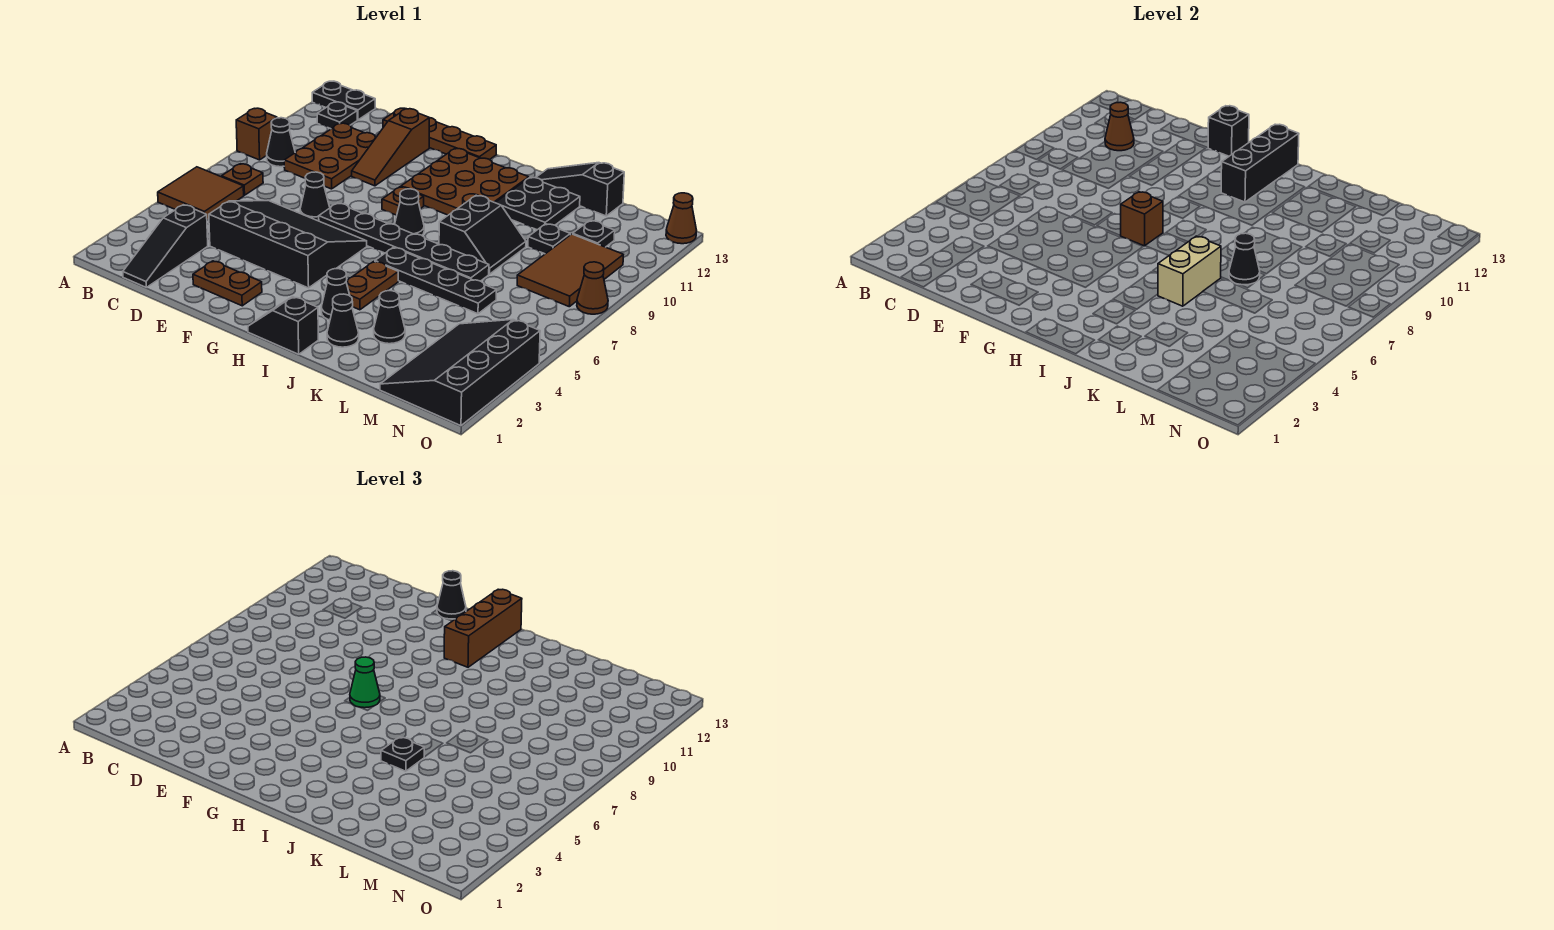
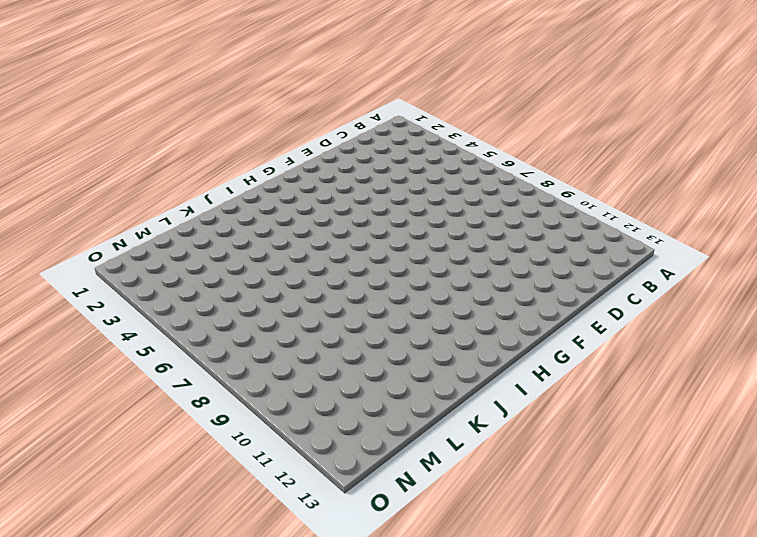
none -> brown tile A5:B6 level 1
none -> brown brick A9 level 1
none -> black plate A13:B13 level 1
none -> brown plate B7 level 1

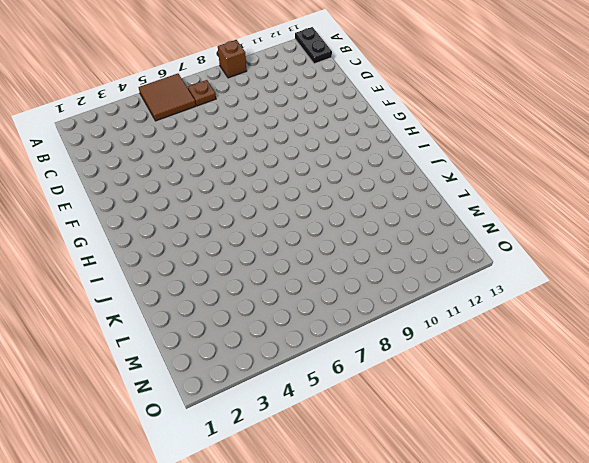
none -> black cone B9 level 1
none -> black plate B12 level 1
none -> black slope C1:C3 level 1 top 3
none -> brown plate C9:D11 level 1

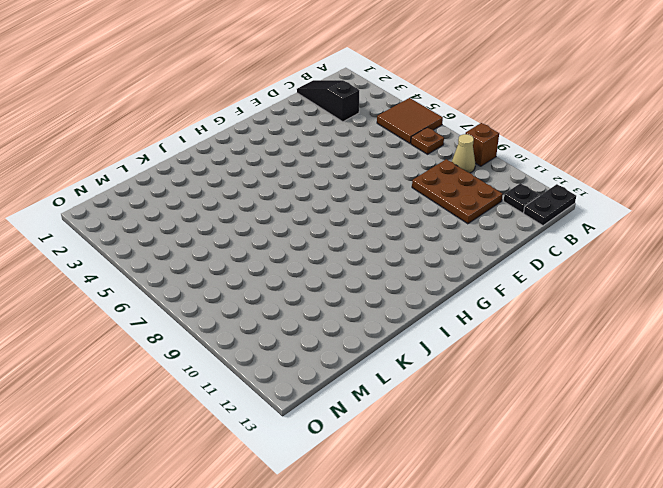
tan cone B9 level 1 -> black cone B9 level 1
none -> black slope D4:G6 level 1 top 4
none -> brown plate D13:G13 level 1
none -> brown plate E2:F2 level 1
none -> black cone E7 level 1

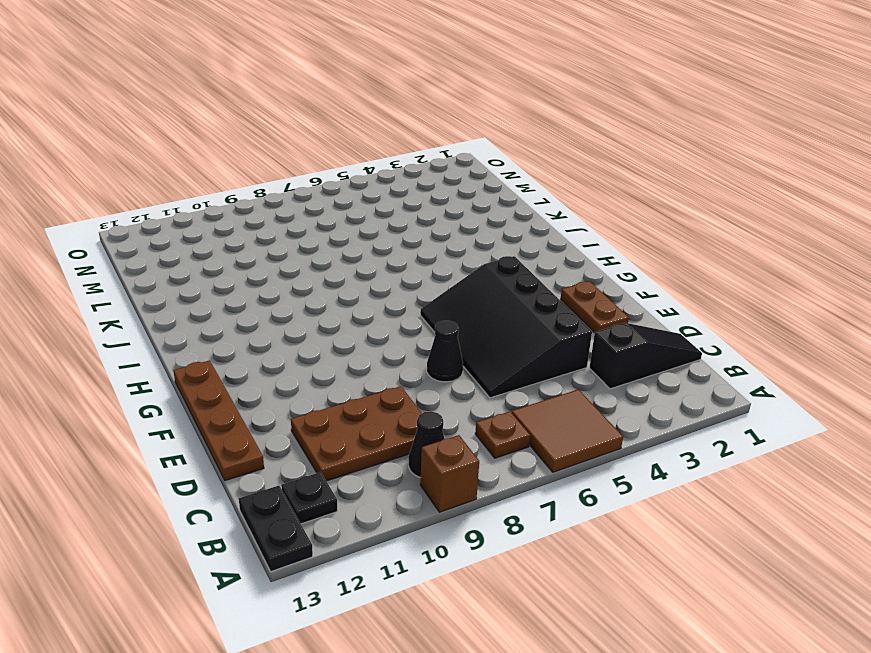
none -> brown slope E10:E12 level 1 top 12
none -> black plate F7:K7 level 1
none -> brown plate G9 level 1
none -> brown plate G10:I12 level 1

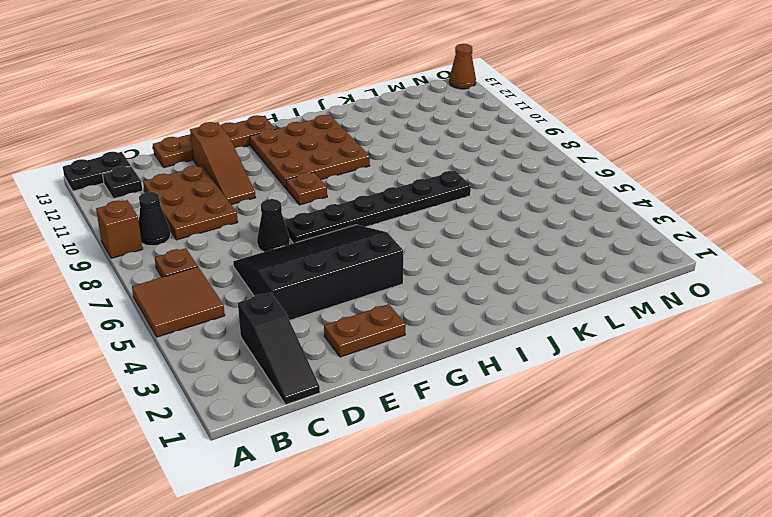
none -> black slope H1:I1 level 1 top I
none -> black cone H8 level 1
none -> black cone I3 level 1
none -> brown plate I4:I5 level 1

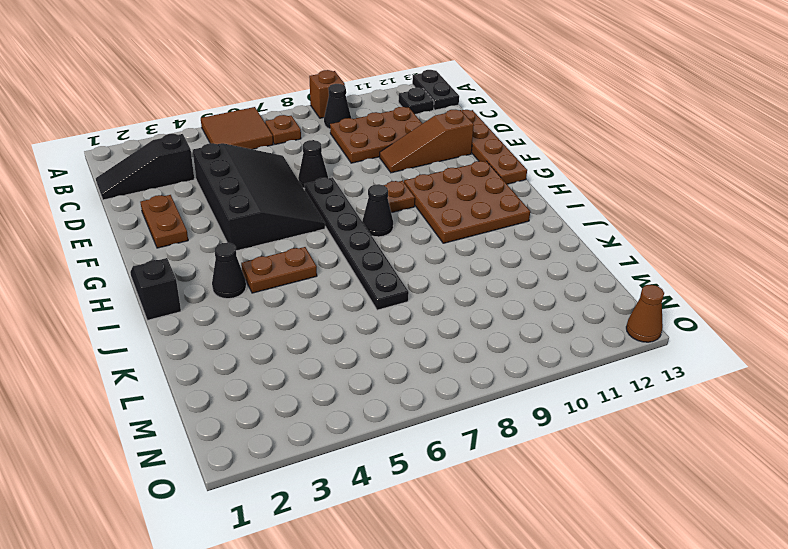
none -> black plate I6:L6 level 1
none -> black cone J2 level 1
none -> black slope J8:K9 level 1 top J
none -> black plate J11:K12 level 1

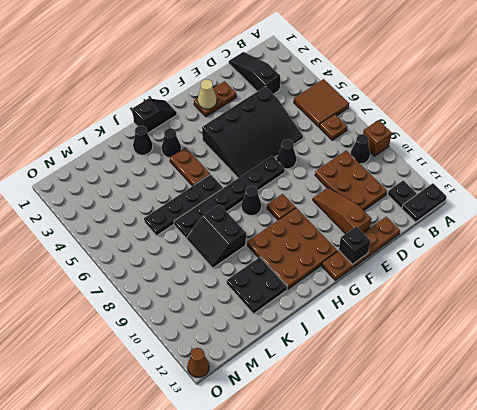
tan cone F2 level 2 -> none
none -> black slope J13:L13 level 1 top L
none -> black cone K3 level 1
none -> black plate L10 level 1
none -> black slope M1:O4 level 1 top O

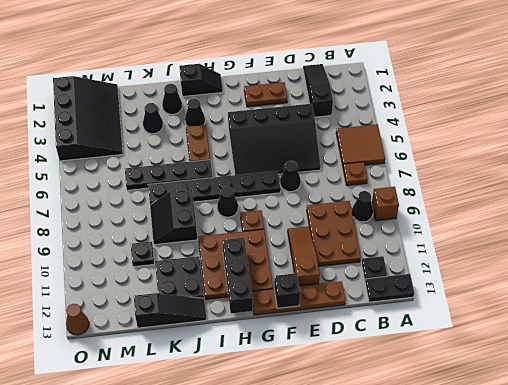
none -> brown tile M8:N10 level 1
none -> black plate M11 level 1
none -> brown cone O8 level 1
none -> brown cone C11 level 2

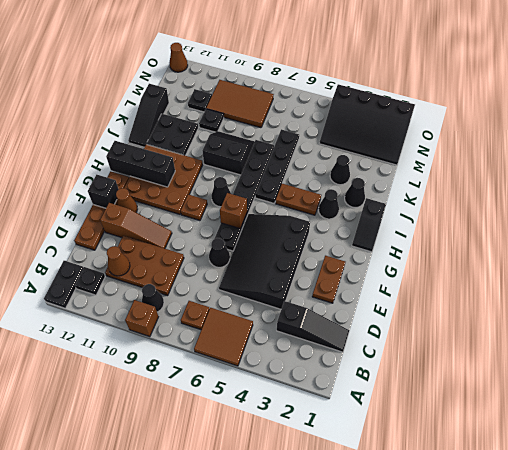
brown cone F12 level 1 -> brown cone O8 level 1
none -> tan brick J5:J6 level 2
none -> black cone K7 level 2
none -> black cone F13 level 3
none -> green cone G7 level 3

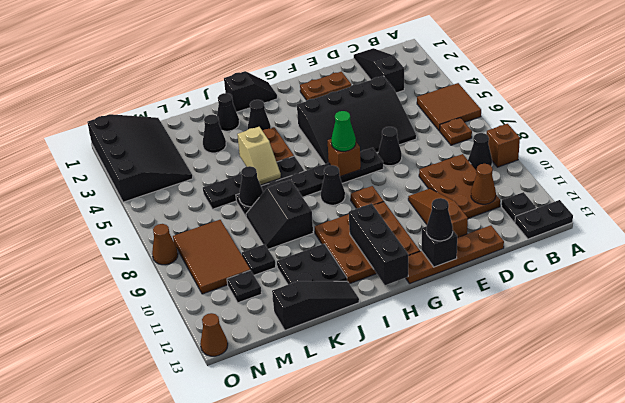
tan slope J5:J6 level 2 top 5 -> tan brick J5:J6 level 2
none -> brown brick H11:H13 level 3
none -> black plate J5 level 3

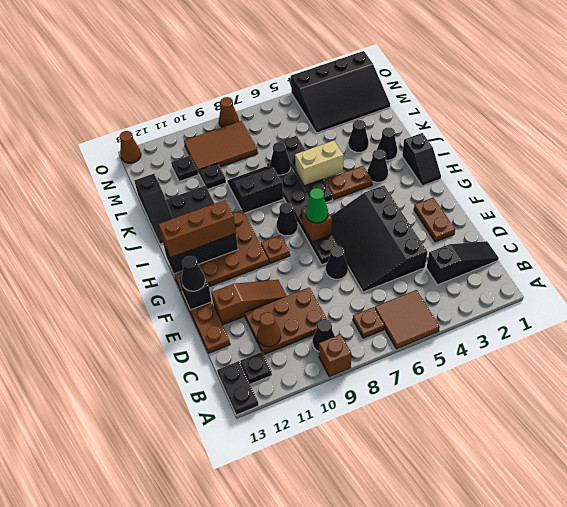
none -> black plate J5 level 3

